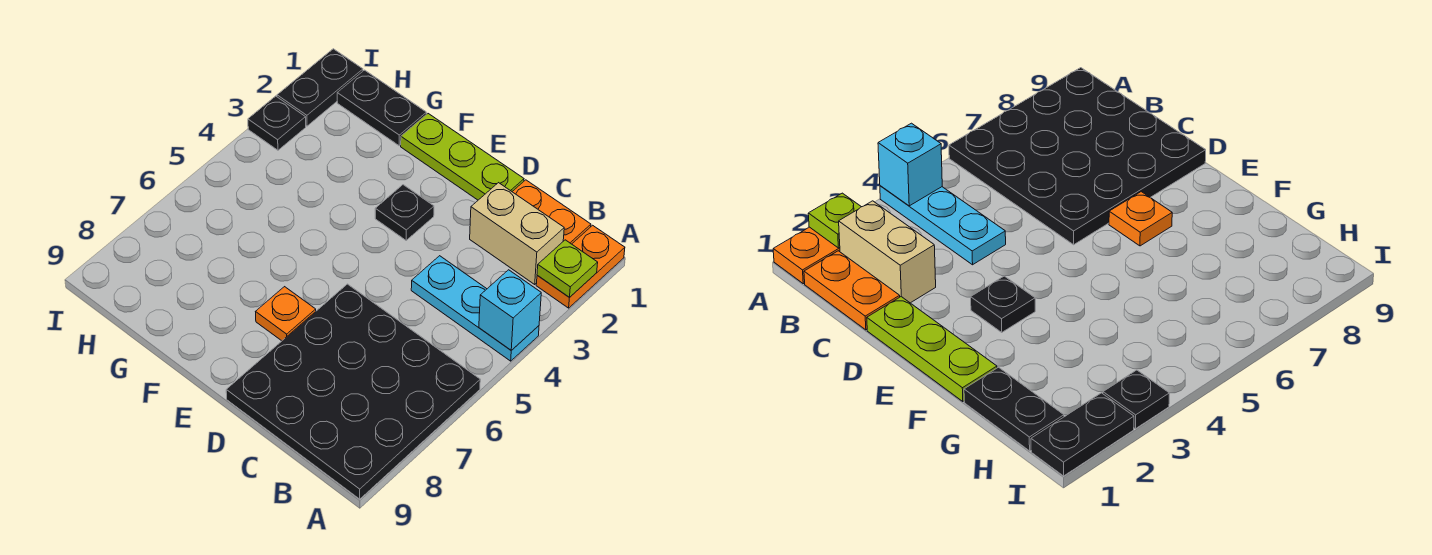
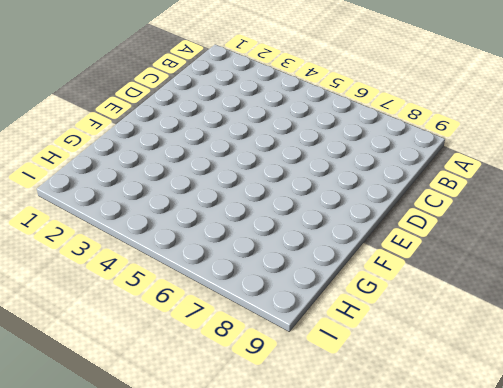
none -> orange plate A1:A2 level 1
none -> cyan plate A4:C4 level 1
none -> black plate A6:D9 level 1

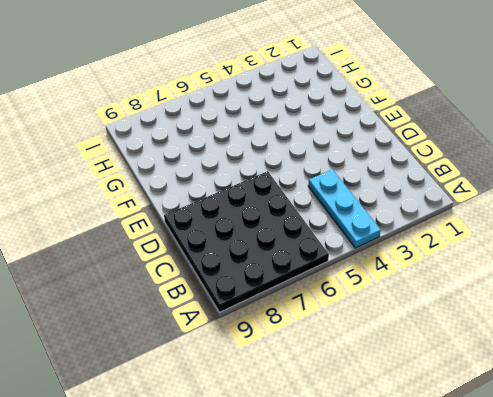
none -> orange plate A1:A2 level 1
none -> orange plate B1:C1 level 1
none -> tan brick B2:C2 level 1

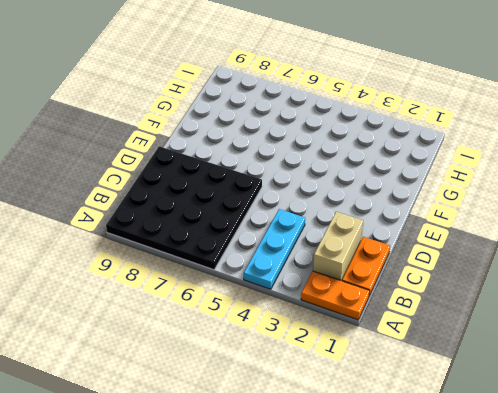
none -> lime plate D1:F1 level 1
none -> black plate E3 level 1
none -> orange plate E7 level 1

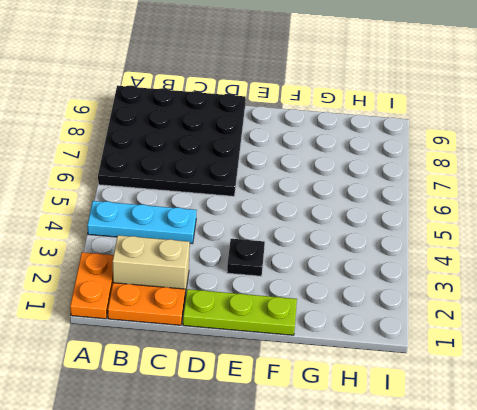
none -> orange plate E7 level 1
none -> black plate G1:H1 level 1
none -> black plate I1:I2 level 1

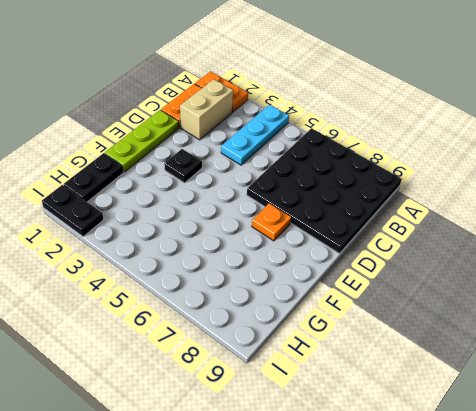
none -> black plate I3 level 1
none -> lime plate A2 level 2
none -> cyan brick A4 level 2

